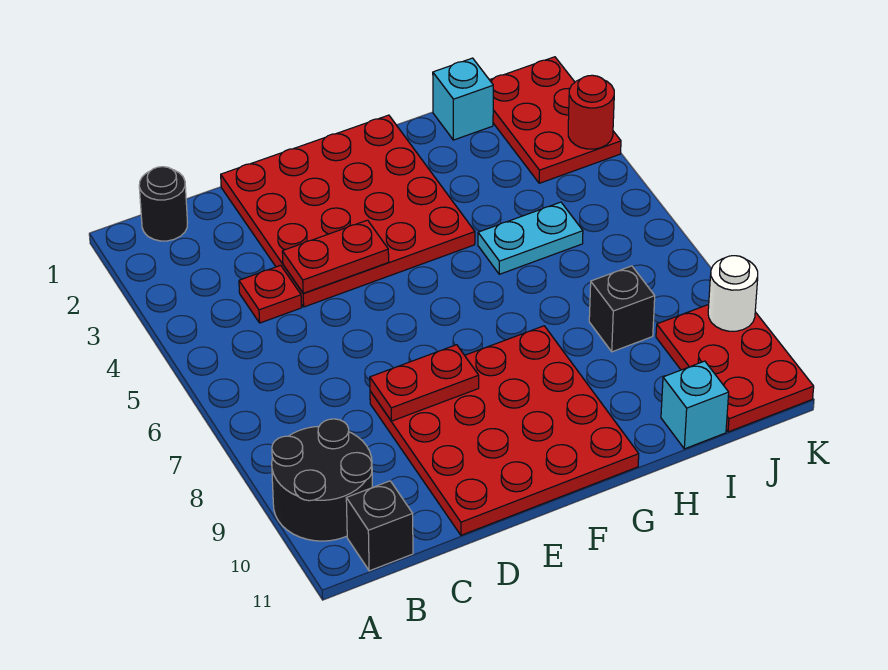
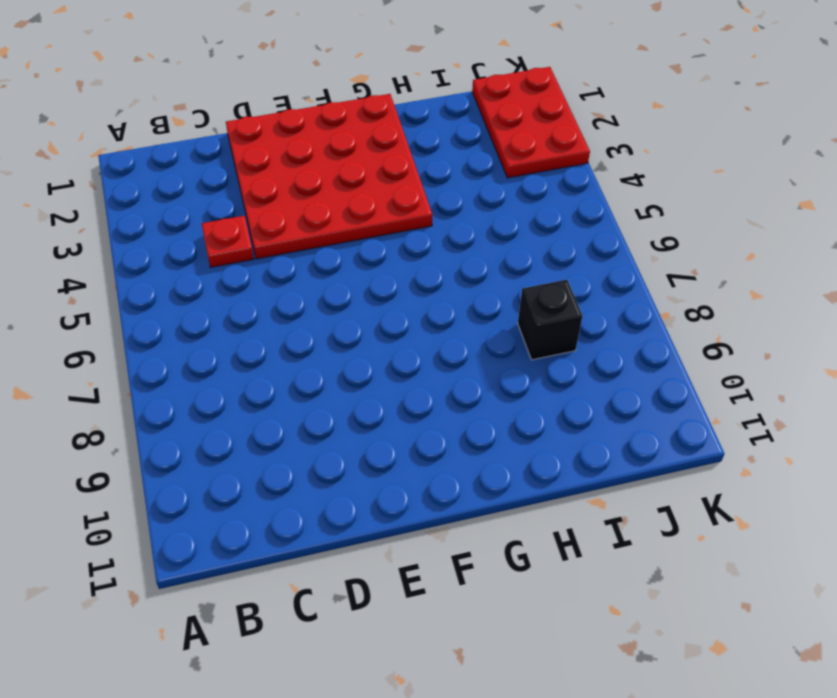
none -> black round brick A9:B10 level 1
none -> black round brick B1 level 1
none -> black brick B11 level 1

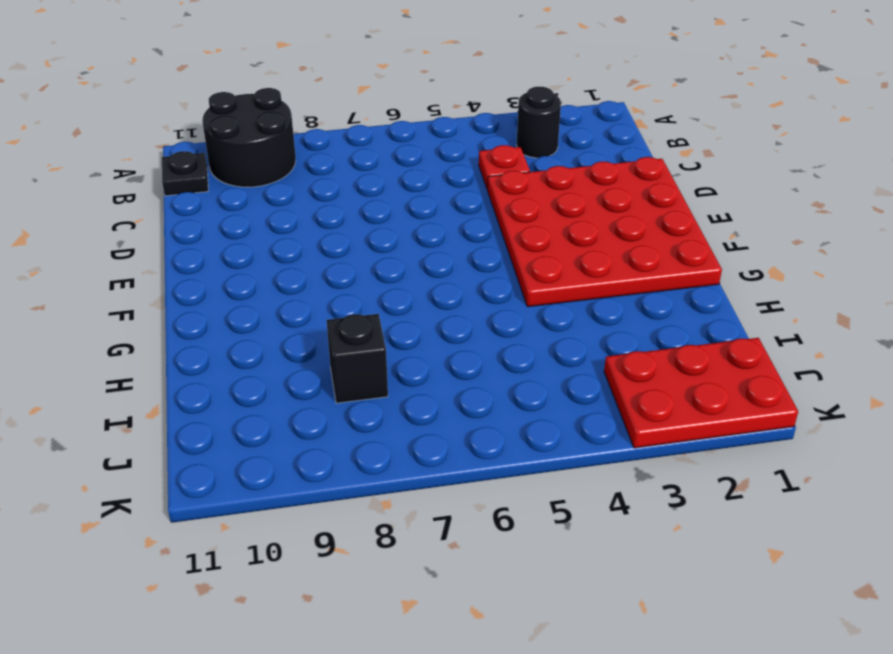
black round brick B3 level 1 -> black round brick B1 level 1
black plate B11 level 1 -> black brick B11 level 1
none -> red plate D8:G11 level 1
none -> cyan plate H5:I5 level 1
none -> cyan brick I1 level 1

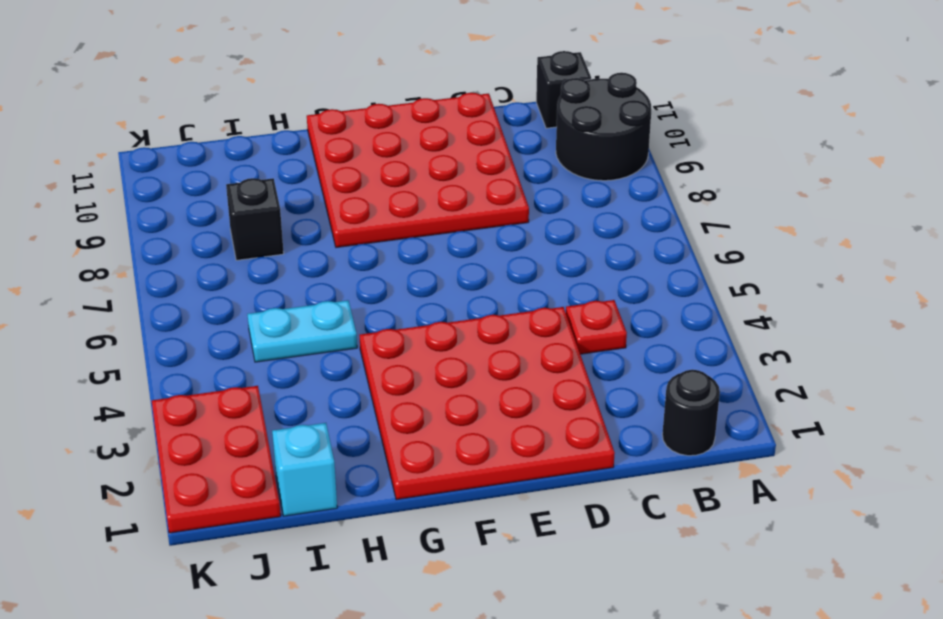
none -> cyan brick I11 level 1
none -> red plate J9:K11 level 1
none -> red plate D4:E4 level 2

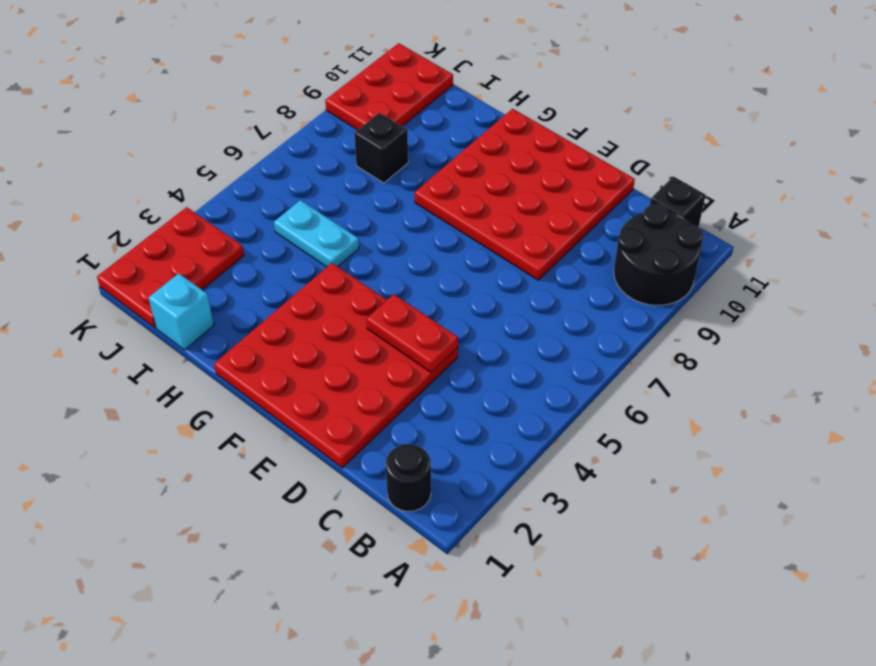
none -> red plate C4 level 1
none -> cyan brick I11 level 1
none -> red plate D8:E8 level 2

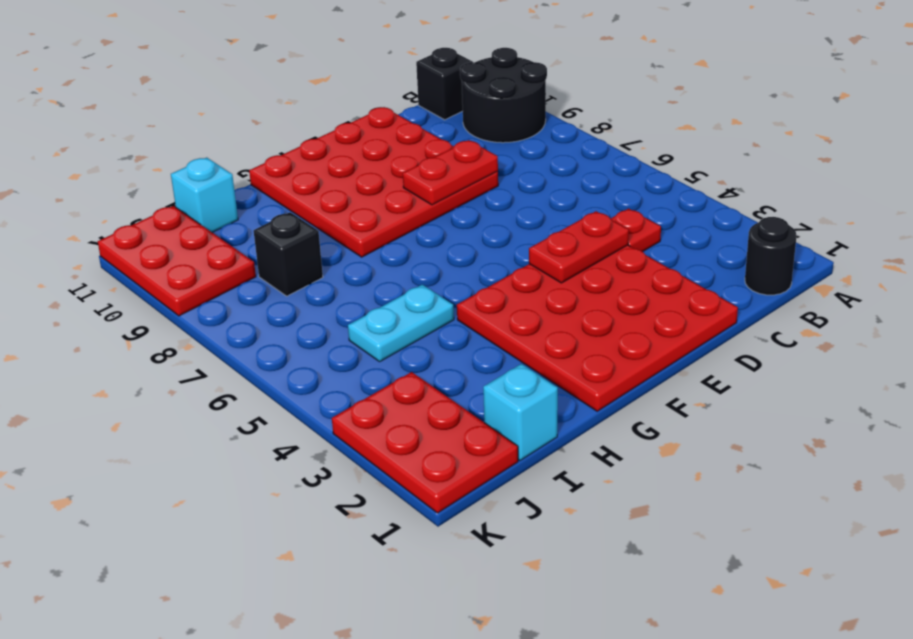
none -> red round brick K3 level 2
none -> white round brick K9 level 2

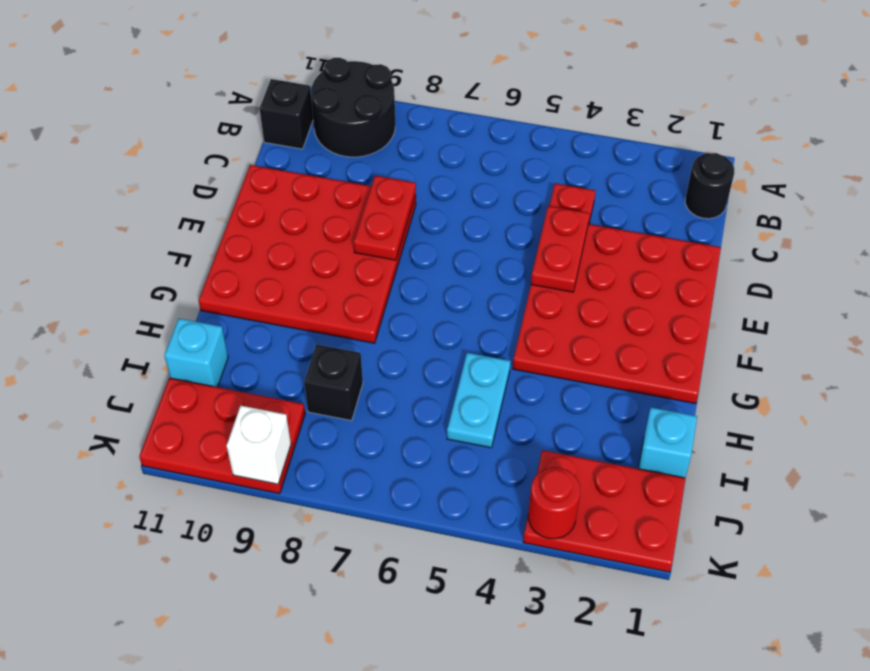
white brick K9 level 2 -> white round brick K9 level 2

